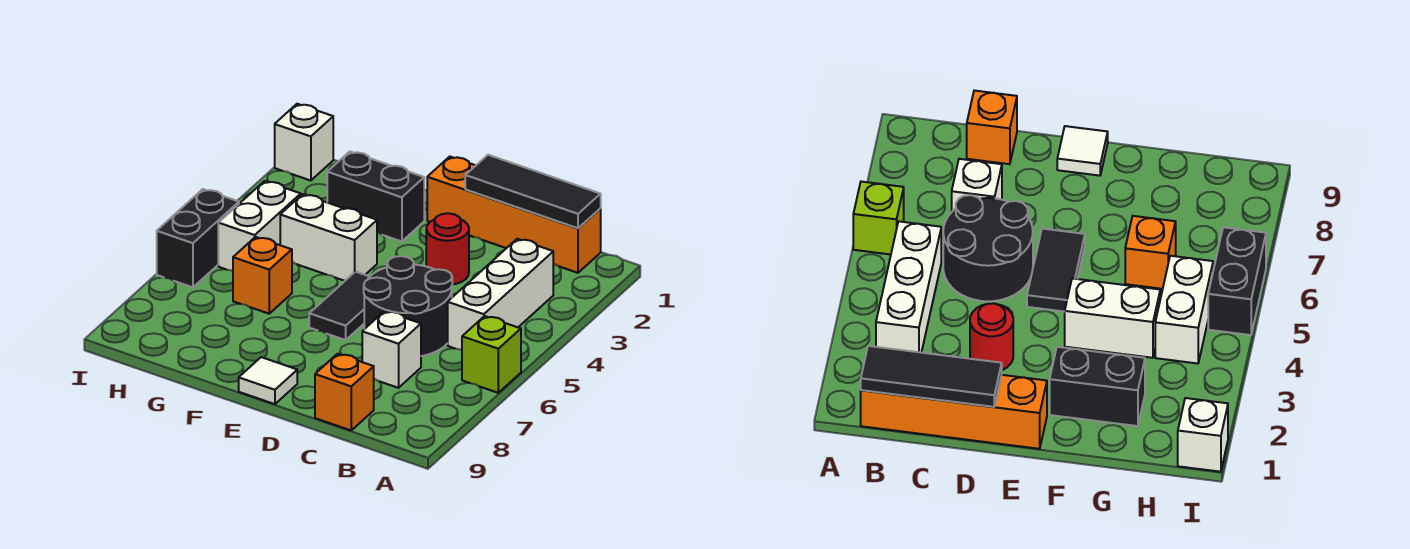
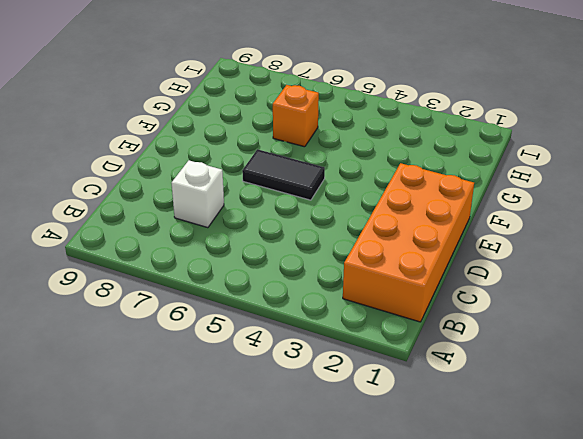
orange brick B1:E2 level 1 -> orange brick B1:E1 level 1
none -> lime brick A6 level 1
none -> white brick B3:B5 level 1
none -> black round brick C5:D6 level 1

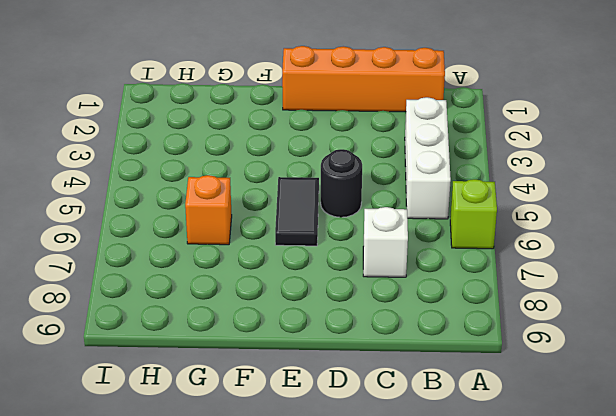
black round brick D5 level 1 -> black round brick C5:D6 level 1
none -> orange brick C9 level 1
none -> red round brick D3 level 1
none -> white tile E9 level 1

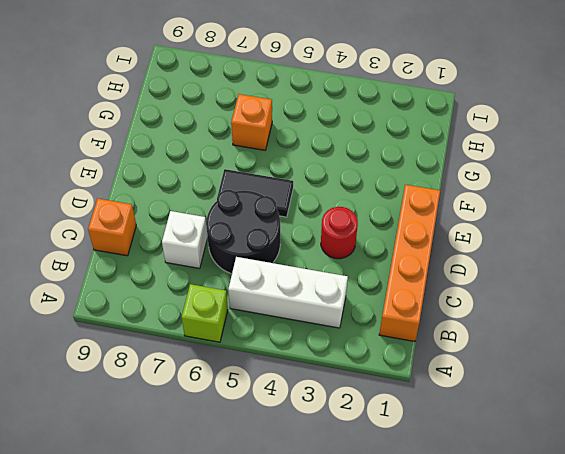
none -> white tile E9 level 1
none -> black brick F2:G2 level 1
none -> white brick F4:G4 level 1

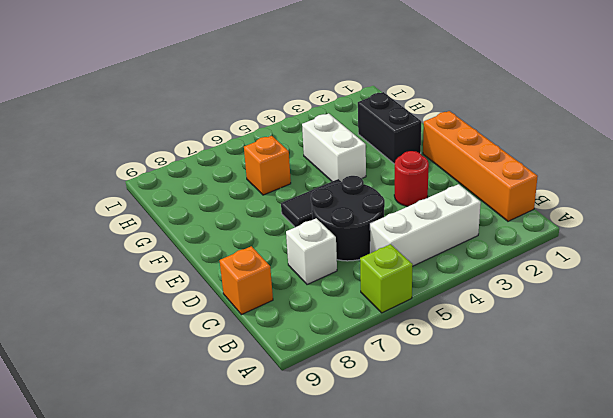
none -> white tile E9 level 1
none -> white brick H4:H5 level 1
none -> white brick I1 level 1

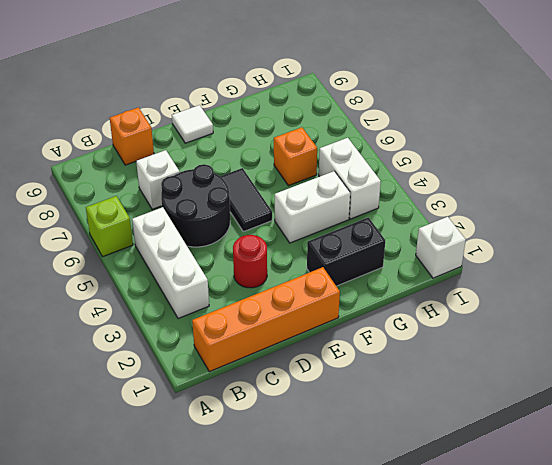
none -> black brick I5:I6 level 1
none -> black tile B1:D1 level 2

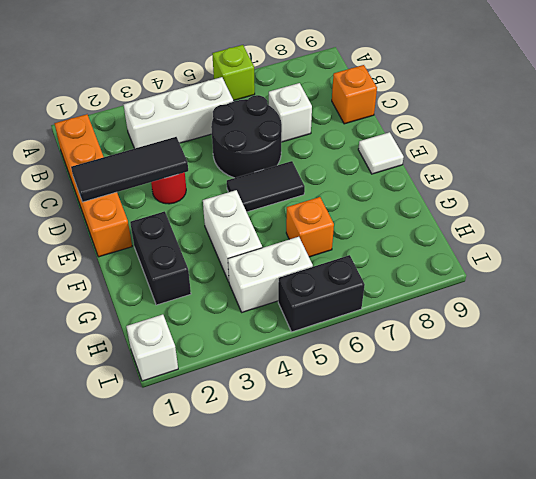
black tile D1:D3 level 2 -> black tile B1:D1 level 2

